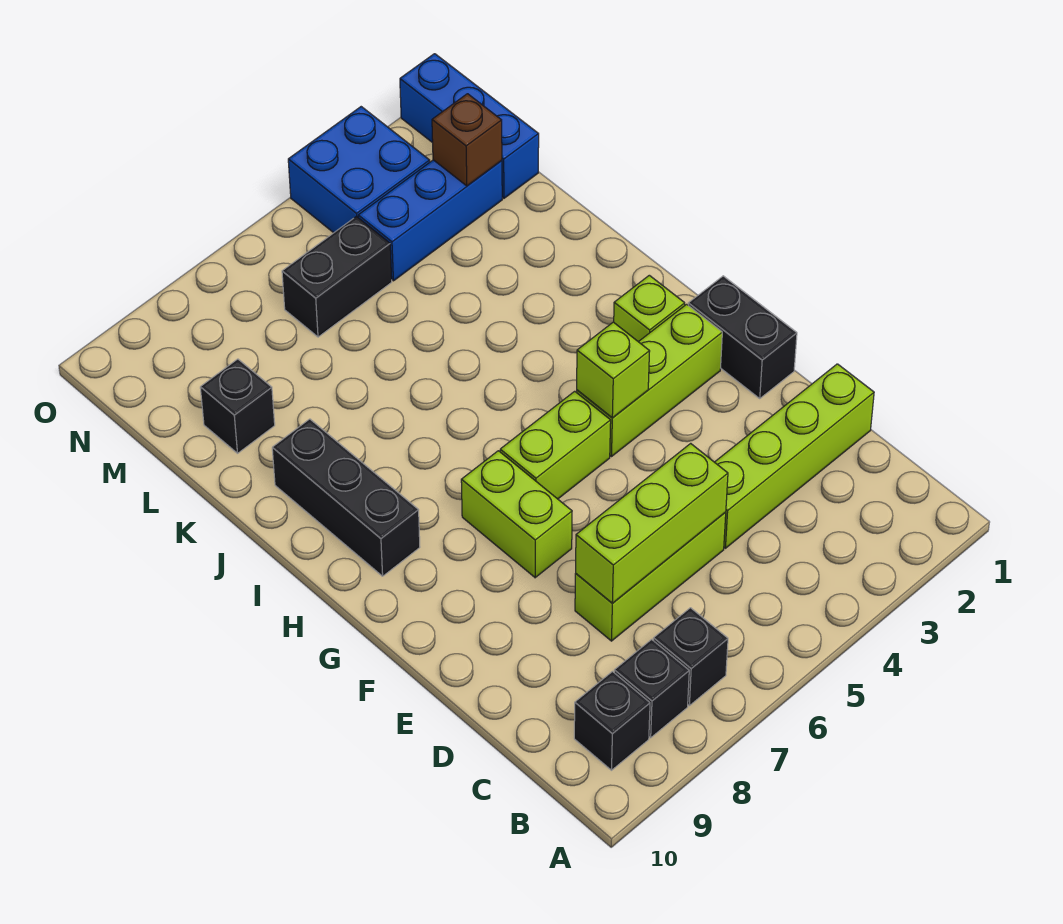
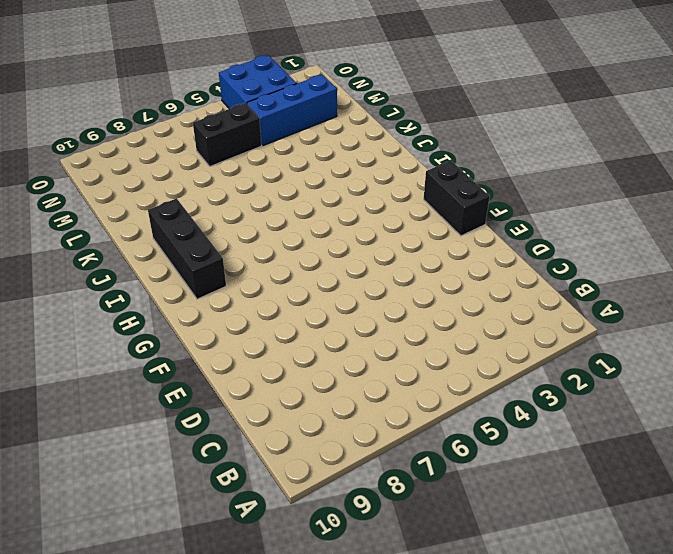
none -> black brick B7 level 1
none -> black brick B8 level 1
none -> black brick B9 level 1

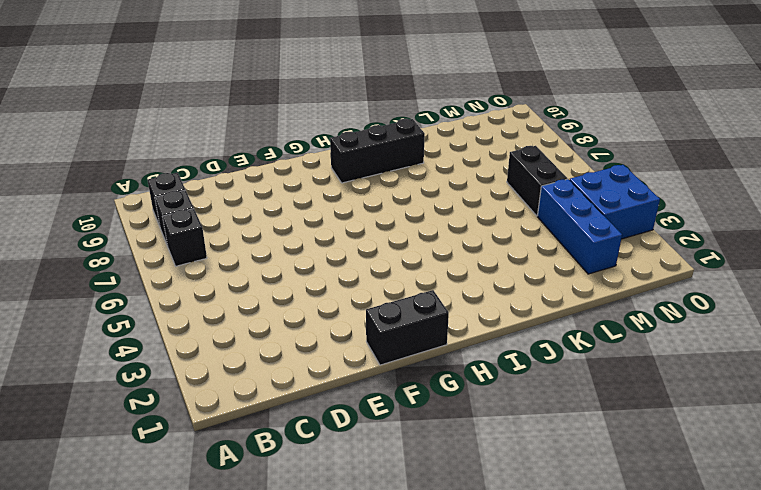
none -> lime brick D1:D4 level 1
none -> lime brick D5:D7 level 1
none -> lime brick F7:G7 level 1

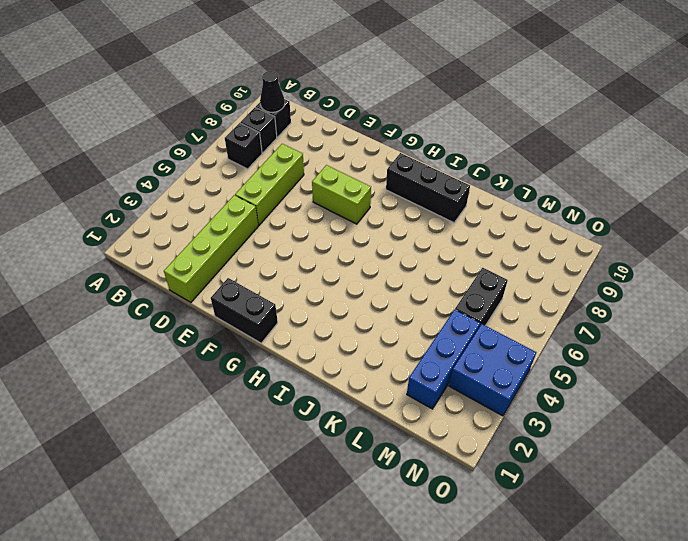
black cone B9 level 2 -> none
none -> lime brick G2:G4 level 1
none -> lime brick G5:G6 level 1
none -> lime brick H2 level 1

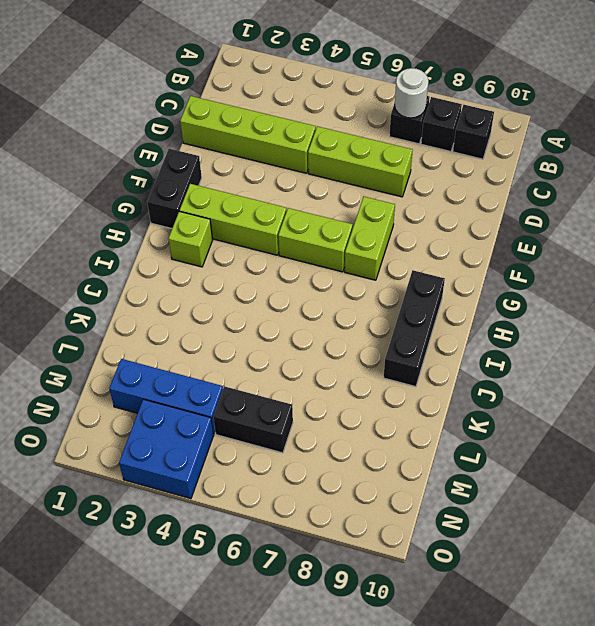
white round brick B7 level 2 -> none
none -> black brick L9 level 1
none -> blue brick M1:O1 level 1
none -> lime brick D5:D7 level 2

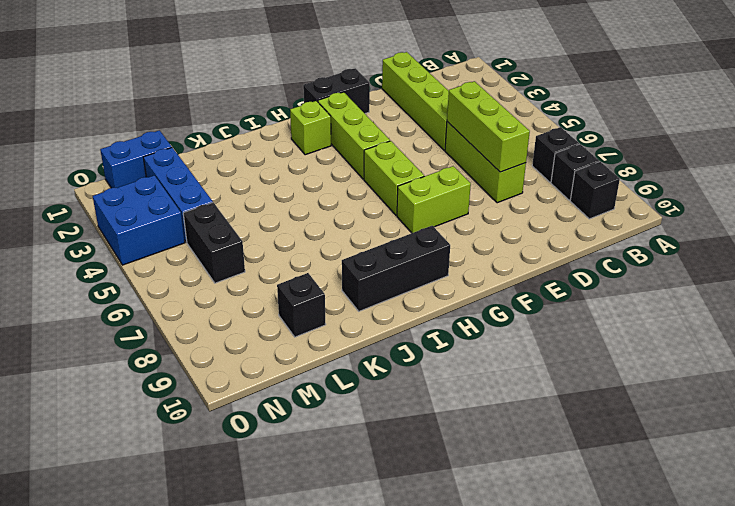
blue brick M1:N1 level 1 -> blue brick M1:O1 level 1
none -> lime brick G4 level 2
none -> brown brick M2 level 2

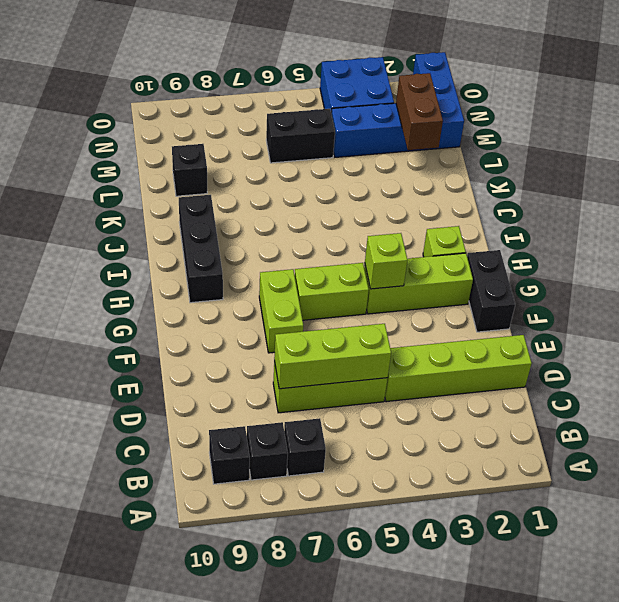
brown brick L2:M2 level 2 -> brown brick M2 level 2

